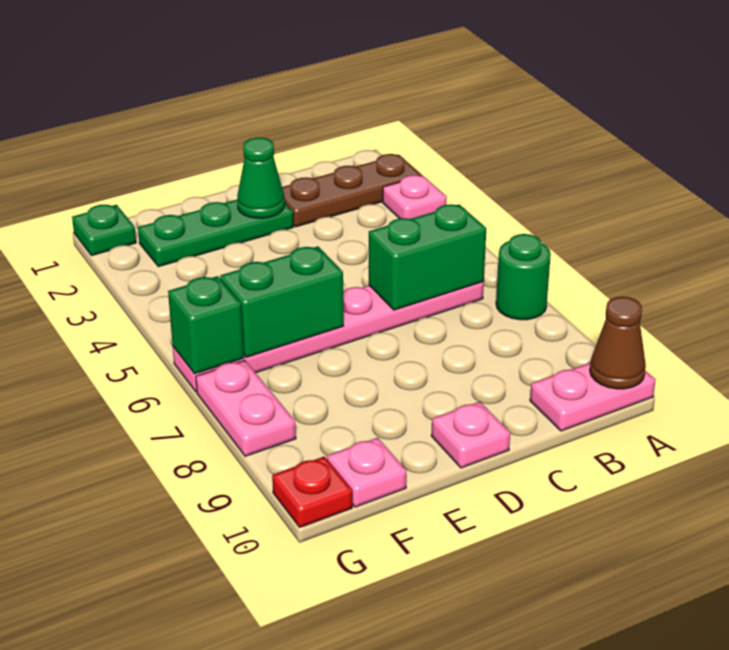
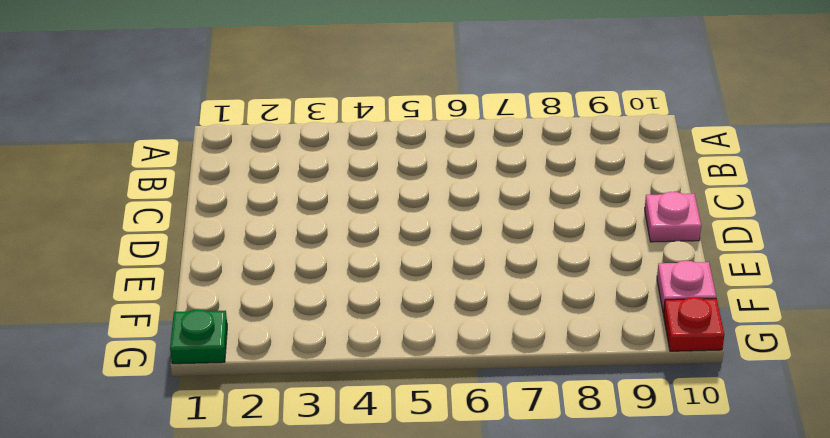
none -> brown plate A2:C2 level 1
none -> pink plate A3 level 1
none -> green round brick A7 level 1

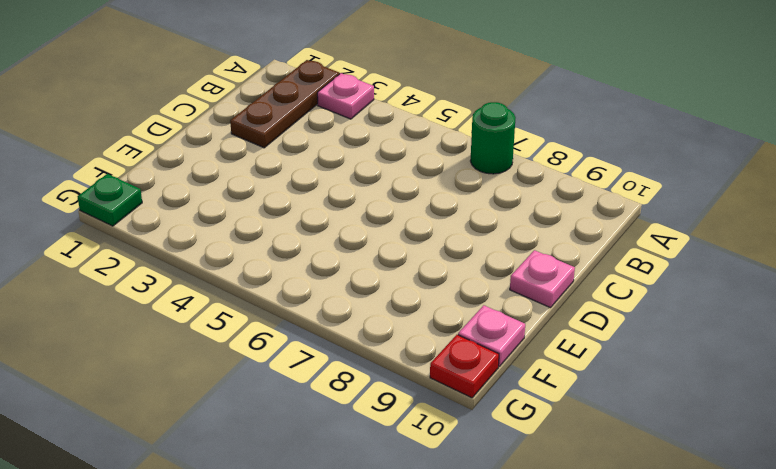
none -> pink plate A10:B10 level 1
none -> pink plate B6:G6 level 1
none -> green plate D2:F2 level 1

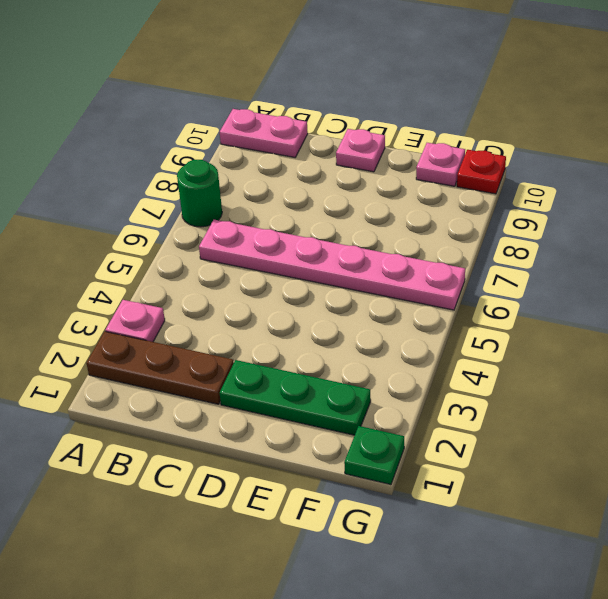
none -> pink plate G7:G8 level 1
none -> brown cone A10 level 2
none -> green brick B6:C6 level 2

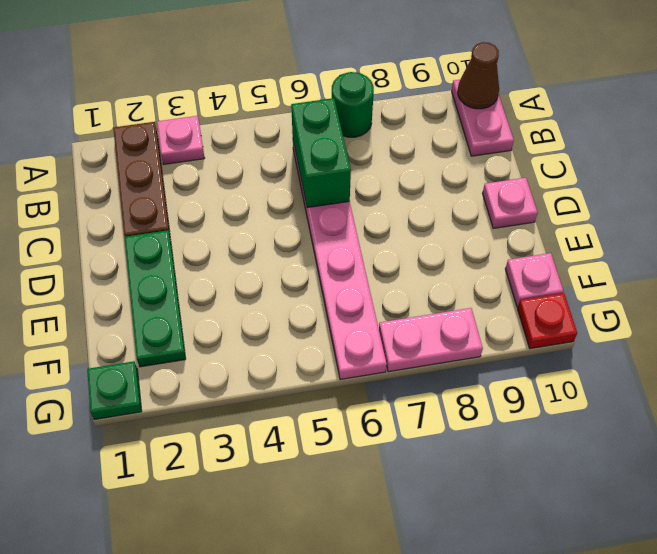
none -> green cone D2 level 2
none -> green brick E6:F6 level 2
none -> green brick G6 level 2

